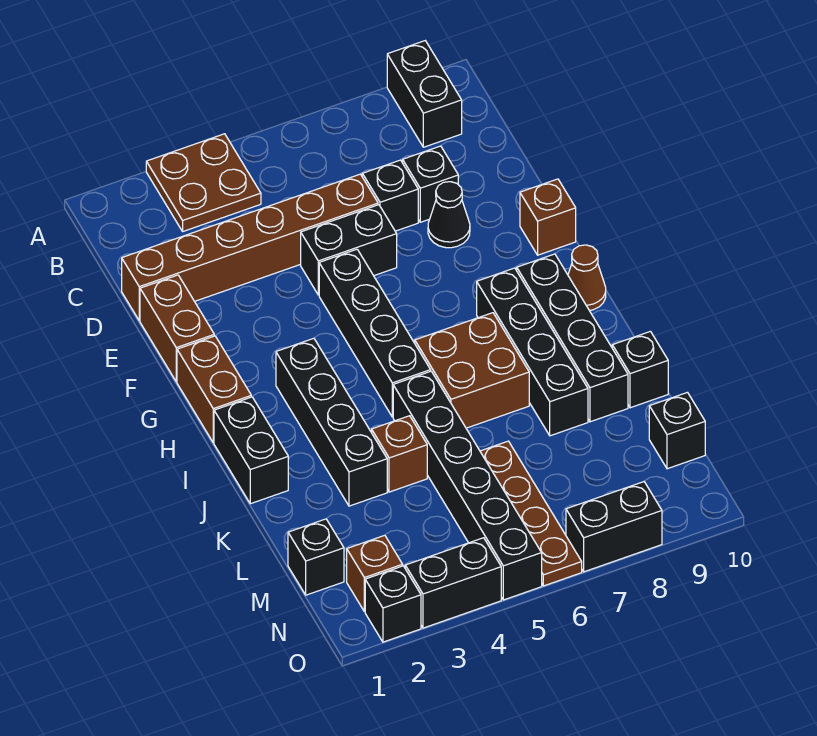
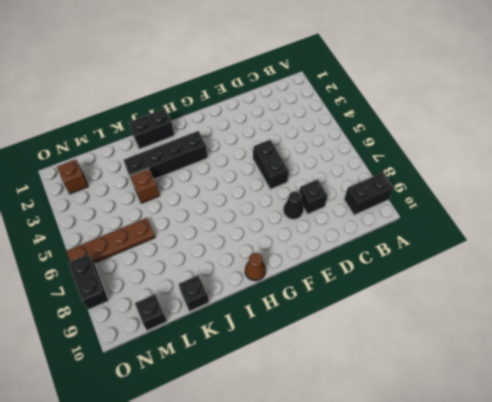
none -> brown plate A3:B4 level 1
none -> brown brick D1:D6 level 1
none -> black brick D7 level 1

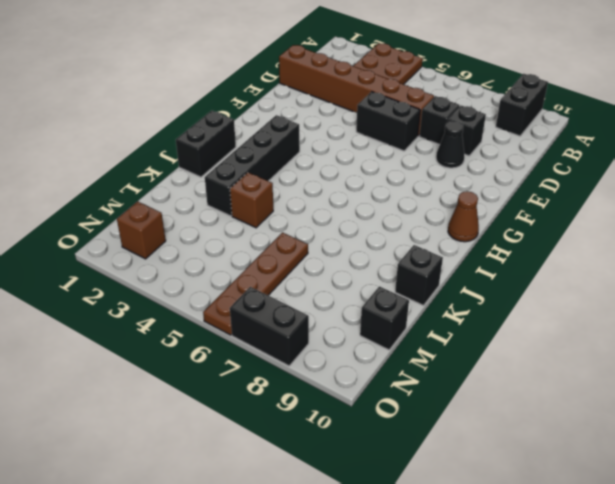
none -> brown brick E1:F1 level 1
none -> black brick F5:I5 level 1
none -> brown brick F10 level 1

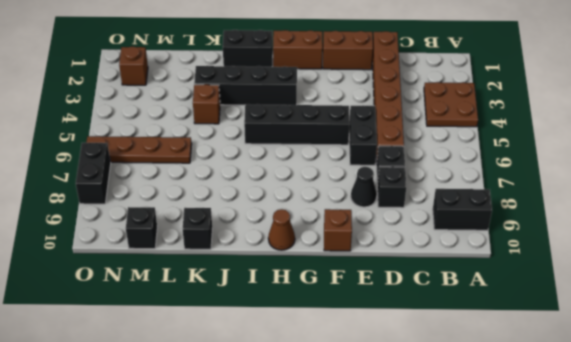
none -> black brick H8:K8 level 1
none -> black brick H9:K9 level 1
none -> brown brick I6:J7 level 1

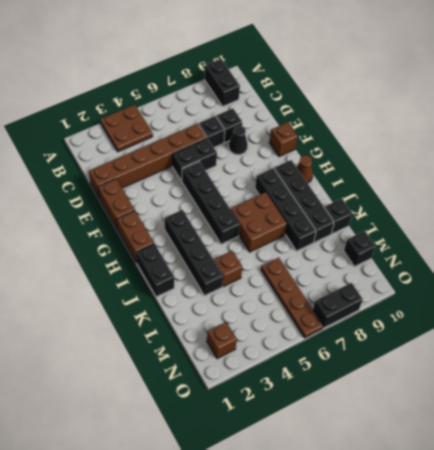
none -> black brick J5:O5 level 1
none -> black brick M1 level 1
none -> black brick O2 level 1

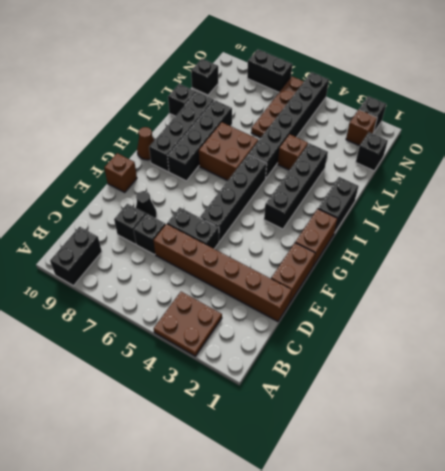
none -> black brick O3:O4 level 1

